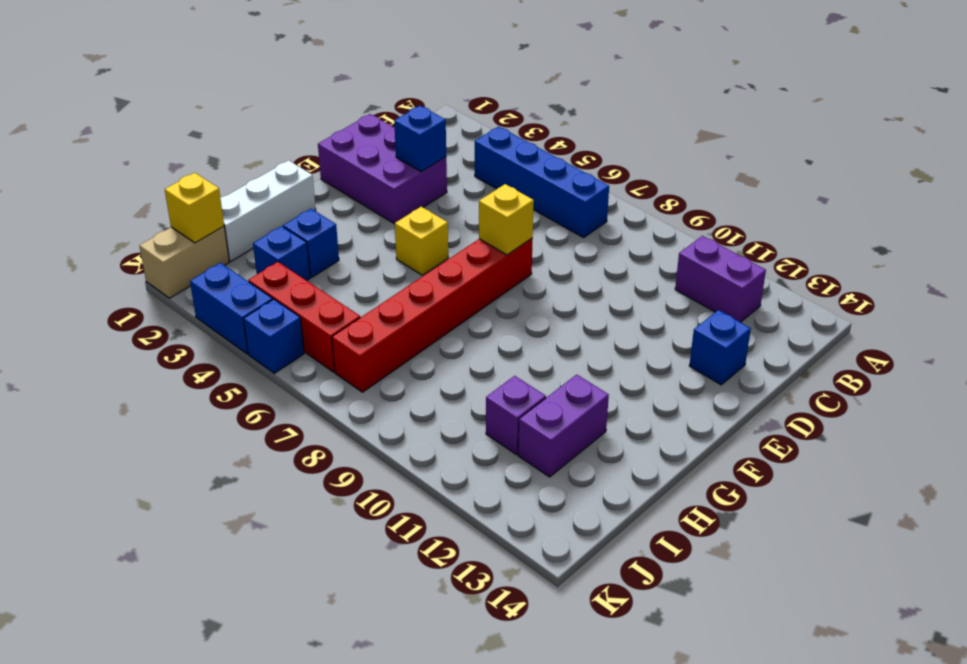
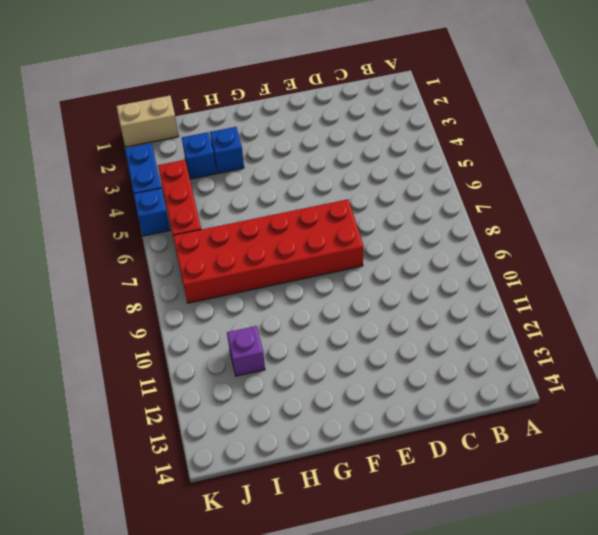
red brick E7:J8 level 1 -> red brick E7:J7 level 1
none -> blue brick B4:B7 level 1
none -> purple brick B11:B12 level 1
none -> purple brick D1:E3 level 1

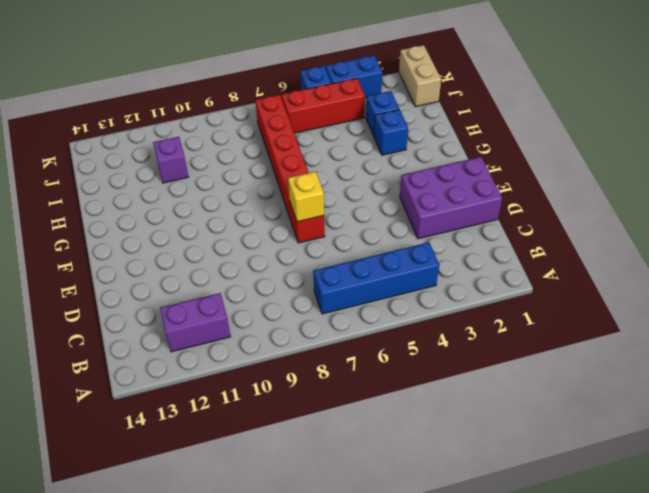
none -> blue brick D13 level 1
none -> yellow brick F5 level 1
none -> white brick G1:I1 level 1

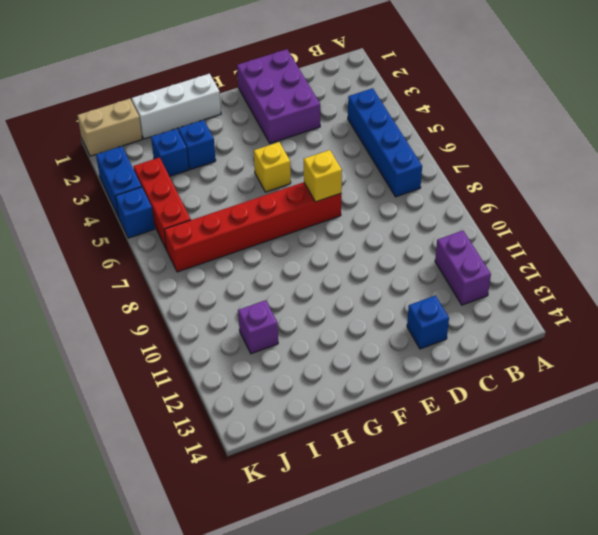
none -> purple brick H12:I12 level 1
none -> blue brick D3 level 2
none -> yellow brick J1 level 2

